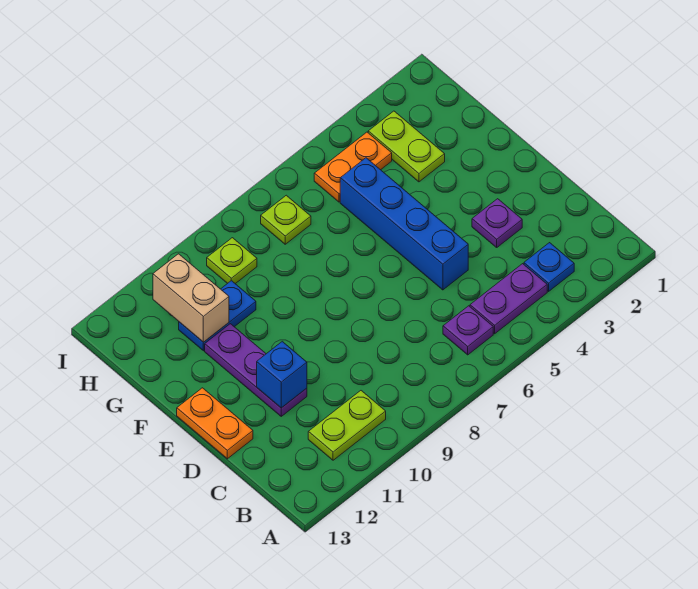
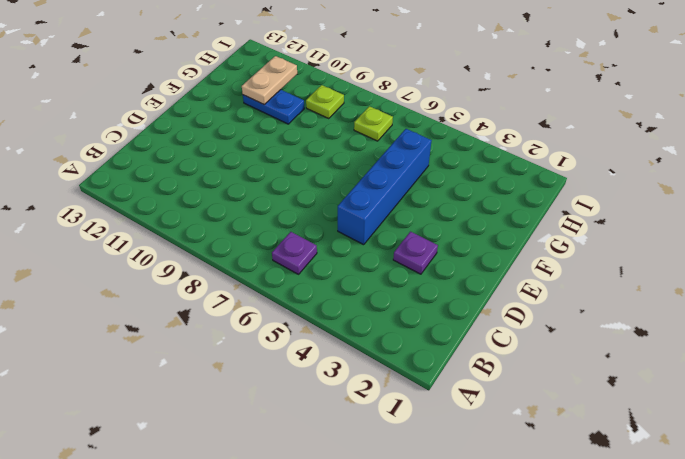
tan plate G11:H11 level 2 -> tan brick G11:H11 level 2
none -> blue plate B3 level 1
none -> purple plate B4:B5 level 1
none -> lime plate B10:B11 level 1

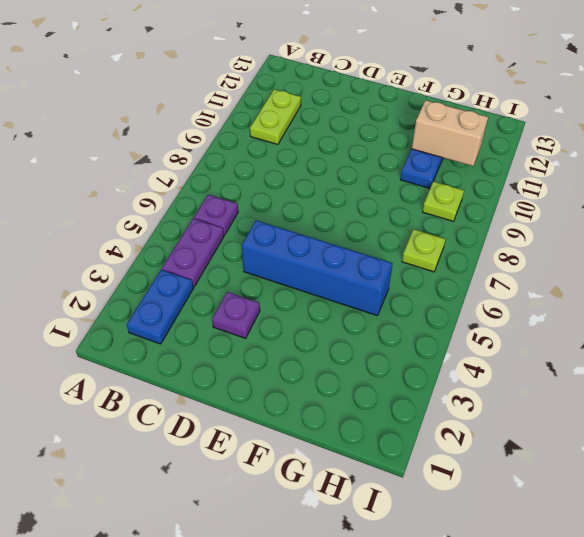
blue plate B2:B3 level 1 -> blue plate B3 level 1
none -> purple plate D11:F11 level 1
none -> orange plate D13:E13 level 1
none -> lime plate G3:H3 level 1

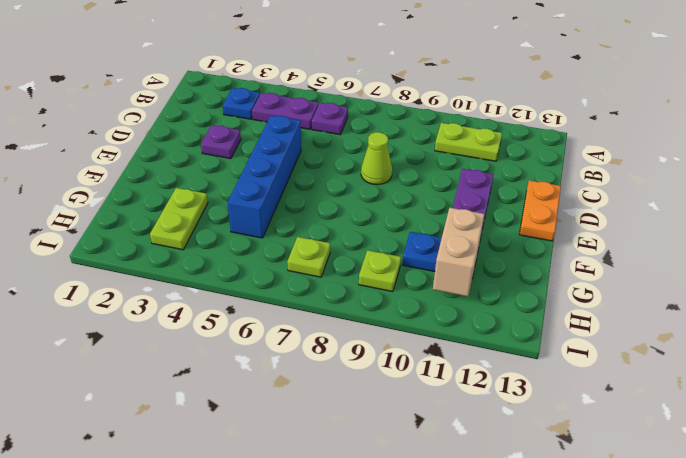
lime cone D8 level 1 -> none
none -> orange plate H4:H5 level 1
none -> blue brick D11 level 2

